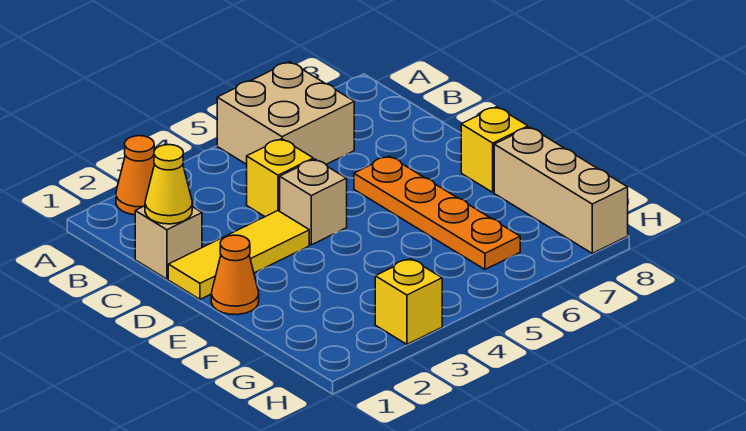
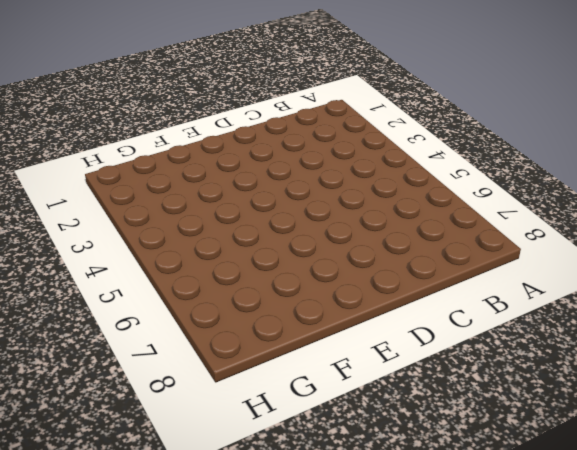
none -> orange cone A2 level 1
none -> tan brick A5:B6 level 1
none -> tan brick C1 level 1

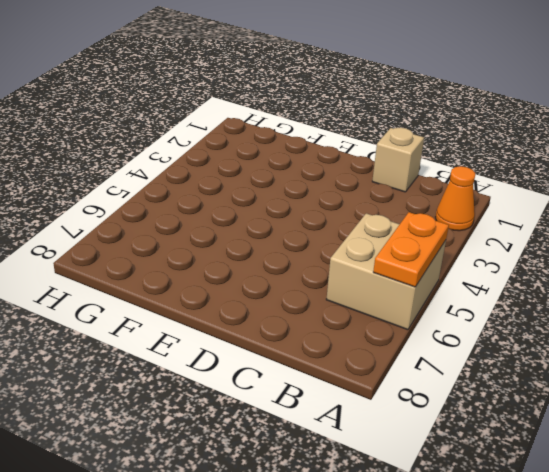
orange plate A5:A6 level 2 -> none
none -> yellow brick C4 level 1
none -> yellow tile D1:D3 level 1
none -> tan brick D4 level 1

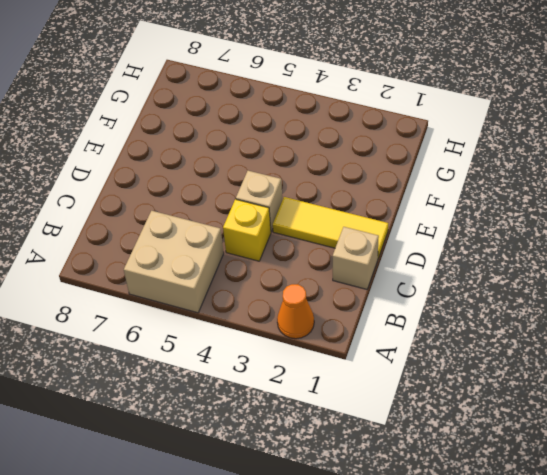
none -> orange plate D6:G6 level 1
none -> orange cone E1 level 1
none -> yellow brick E8 level 1

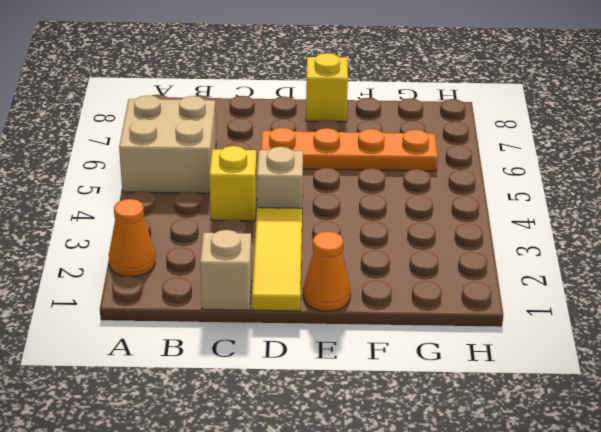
none -> tan brick F8:H8 level 1
none -> yellow brick H3 level 1
none -> yellow cone C1 level 2

